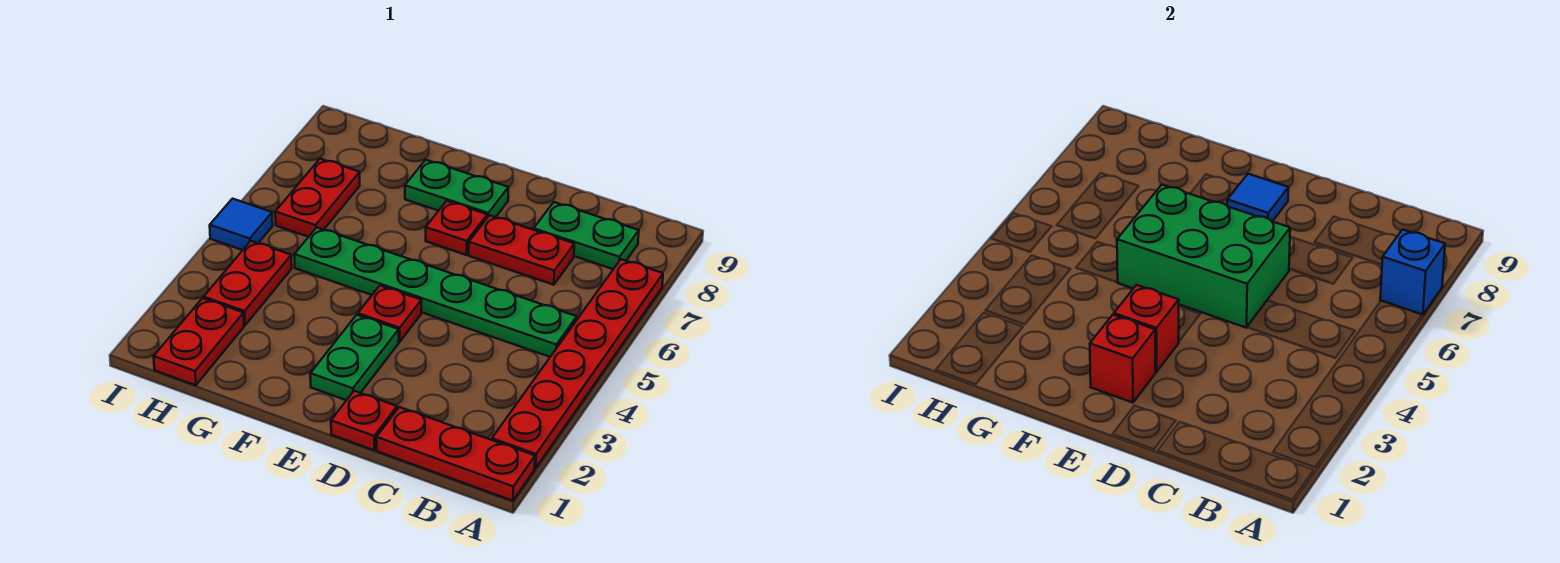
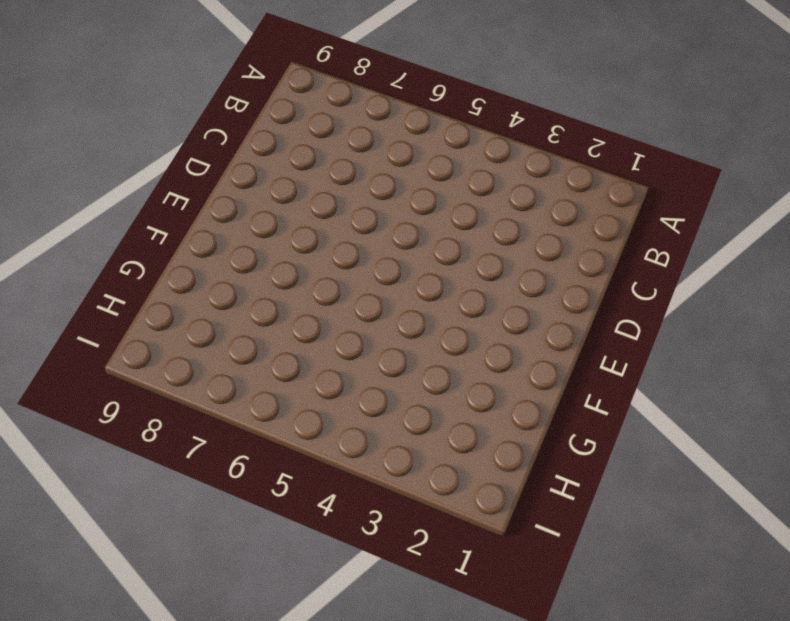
none -> red plate A1:C1 level 1
none -> red plate A2:A7 level 1
none -> green plate B5:G5 level 1

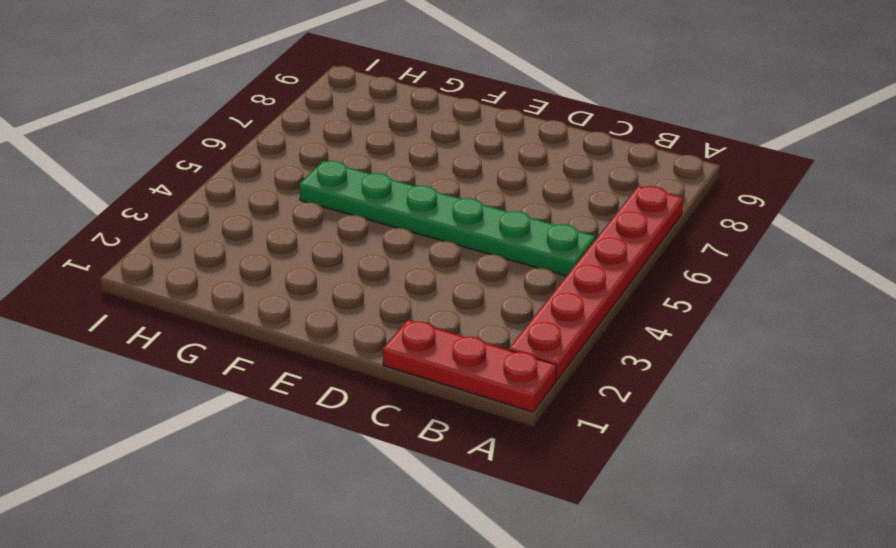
none -> green plate B8:C8 level 1
none -> red plate C7:D7 level 1
none -> red plate D1 level 1

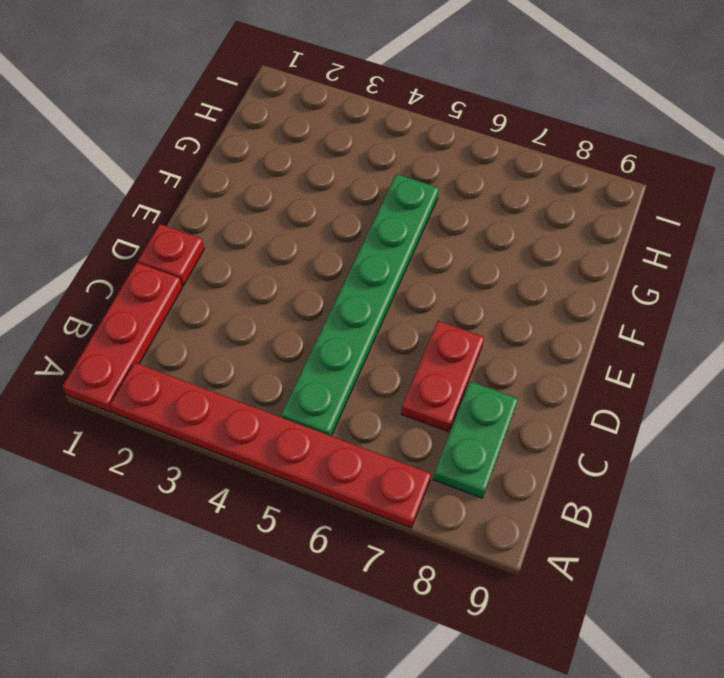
none -> green plate E2:E3 level 1
none -> red plate E4 level 1
none -> red plate E7 level 1

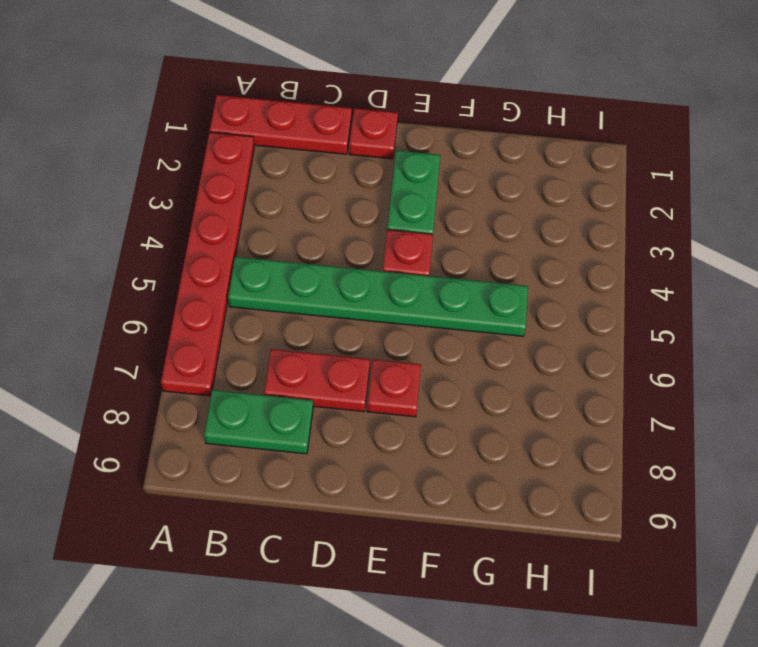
none -> green plate E8:F8 level 1
none -> red plate H1:H2 level 1
none -> red plate H3:H4 level 1

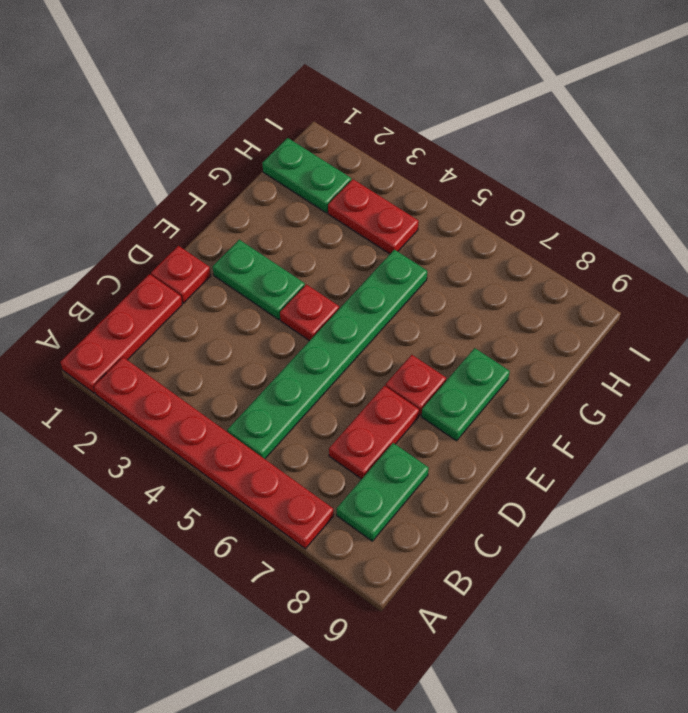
green plate H1:H2 level 1 -> red plate H1:H2 level 1
none -> red plate H6:H7 level 1
none -> blue tile I5 level 1
none -> blue brick A7 level 2

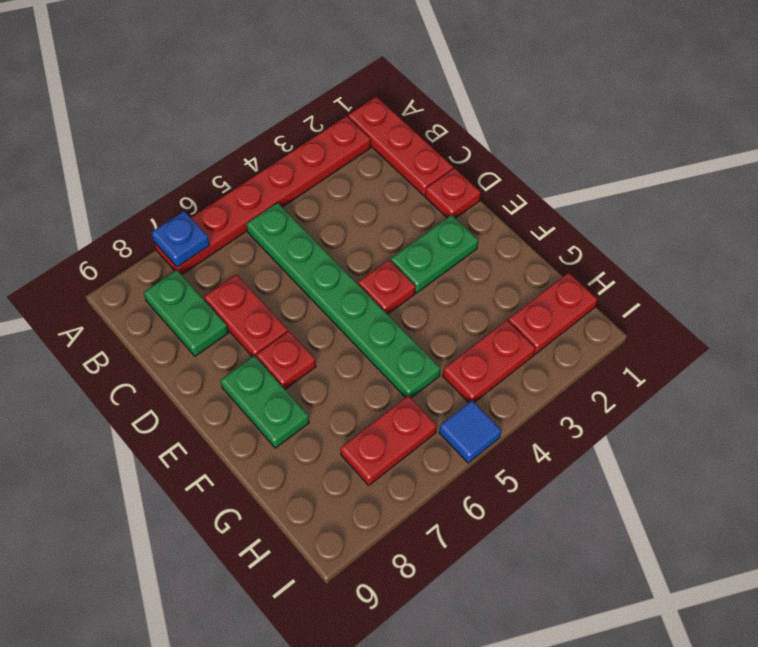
blue plate A7 level 2 -> blue brick A7 level 2
none -> green brick D5:F6 level 2
none -> red brick E2 level 2
none -> red brick E3 level 2

